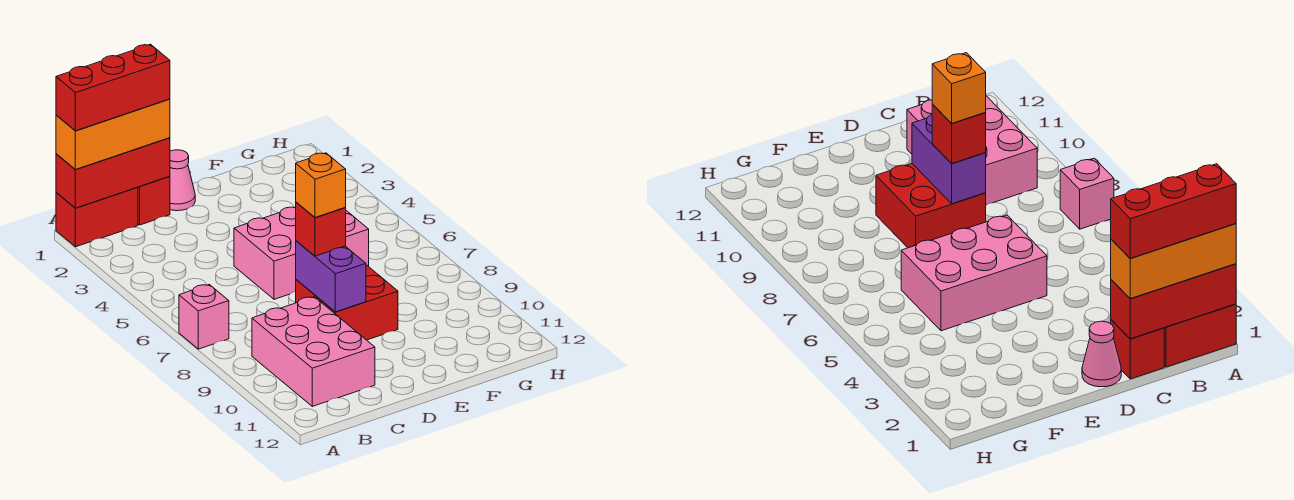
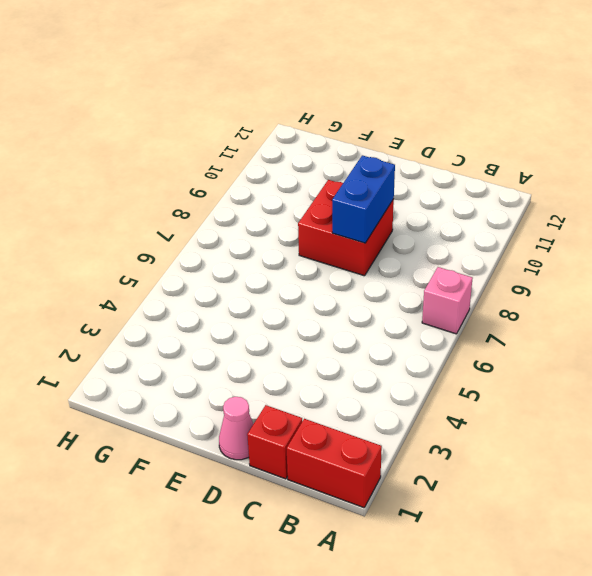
blue brick D8:D9 level 2 -> purple brick D8:D9 level 2
none -> pink brick B9:C11 level 1
none -> pink brick D5:F6 level 1
none -> red brick A1:C1 level 2

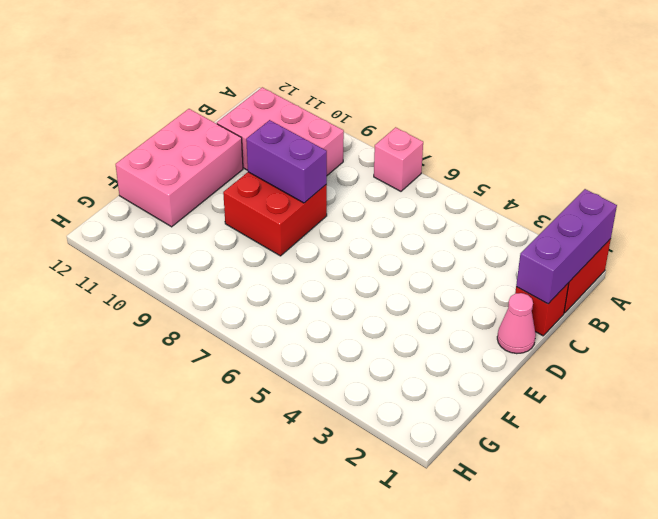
purple brick A1:C1 level 2 -> red brick A1:C1 level 2
pink brick D11:F12 level 1 -> pink brick D5:F6 level 1
none -> orange brick A1:C1 level 3
none -> red brick D8 level 3
none -> red brick A1:C1 level 4

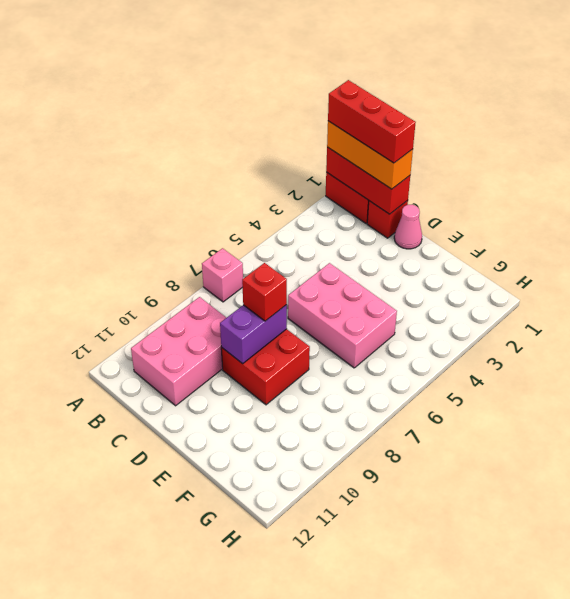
none -> orange brick D8 level 4

